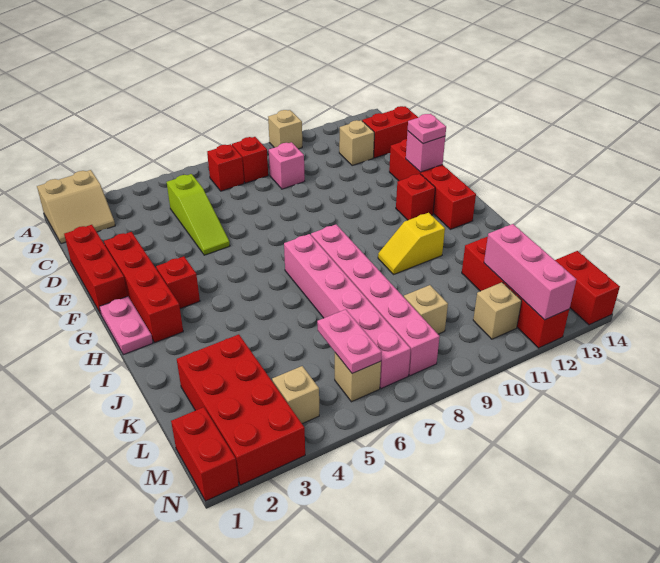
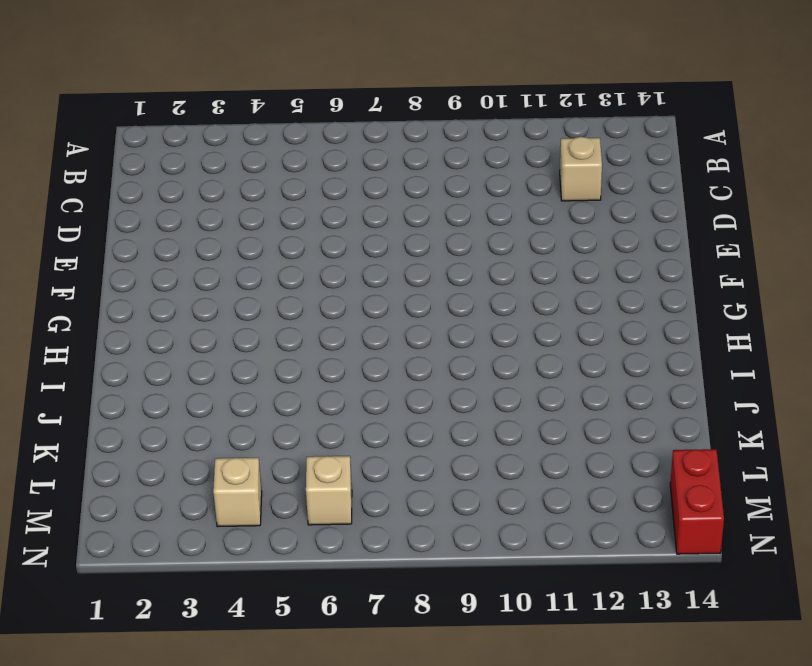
none -> tan slope A1:B2 level 1 top A
none -> tan brick A10 level 1
none -> red brick B7 level 1

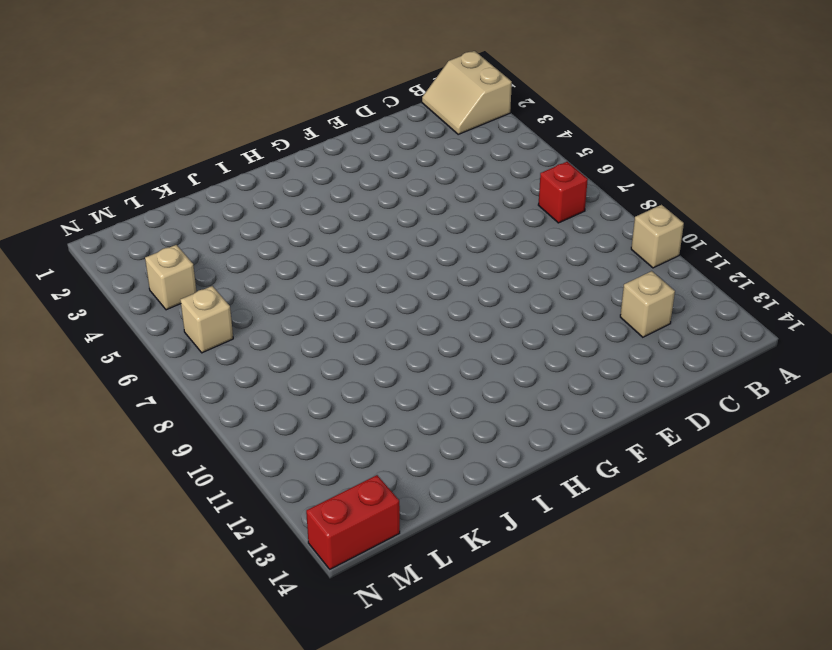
none -> red brick B8 level 1
none -> lime slope C5:E5 level 1 top C
none -> pink brick C9 level 1

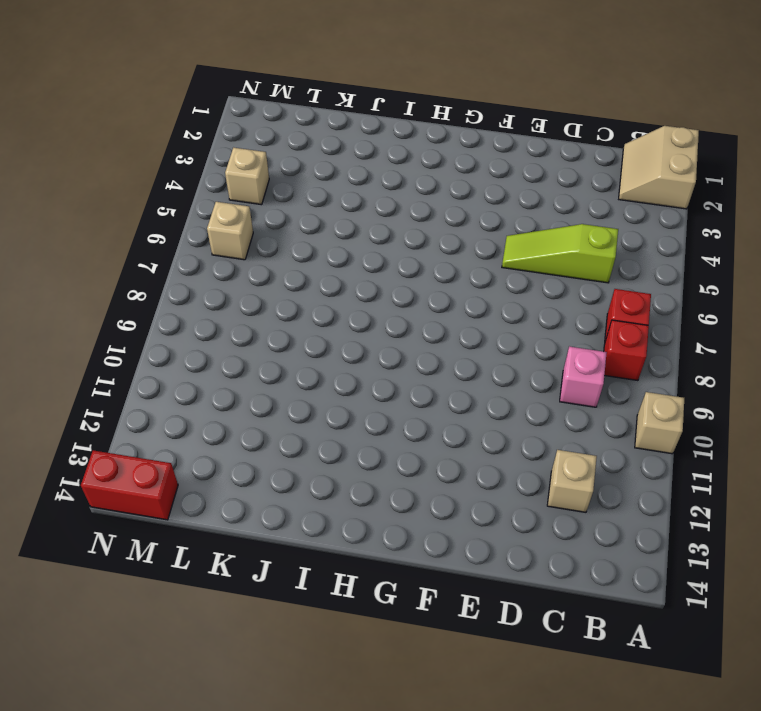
none -> red brick C13:C14 level 1
none -> red brick D1:F1 level 1
none -> red brick E2:H2 level 1

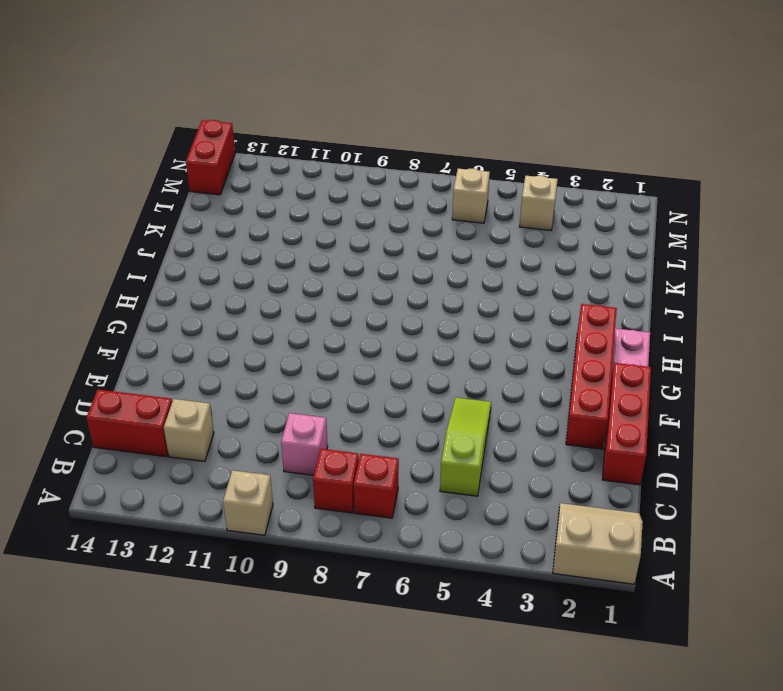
none -> red brick E13:H13 level 1
none -> red brick G3 level 1
none -> red brick G12 level 1

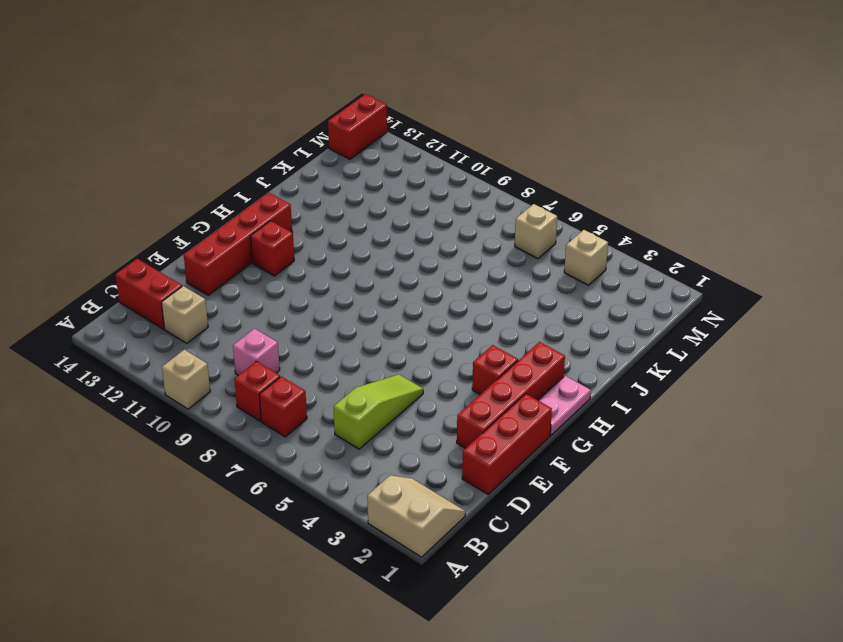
none -> pink brick H7:M7 level 1
none -> pink brick H8:M8 level 1
none -> yellow slope I10:I11 level 1 top 11

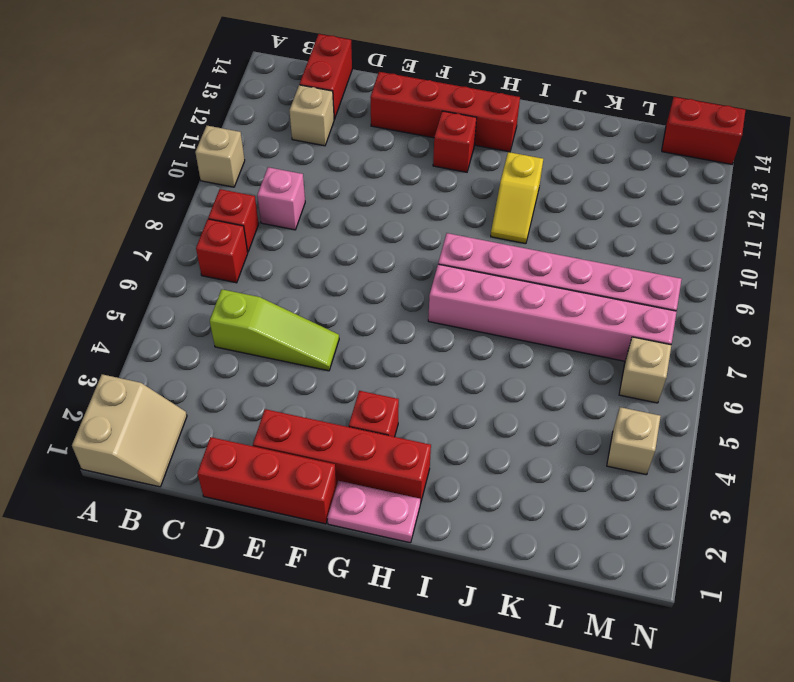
none -> red brick K2:N3 level 1
none -> red brick K12:N12 level 1
none -> tan brick L9 level 1

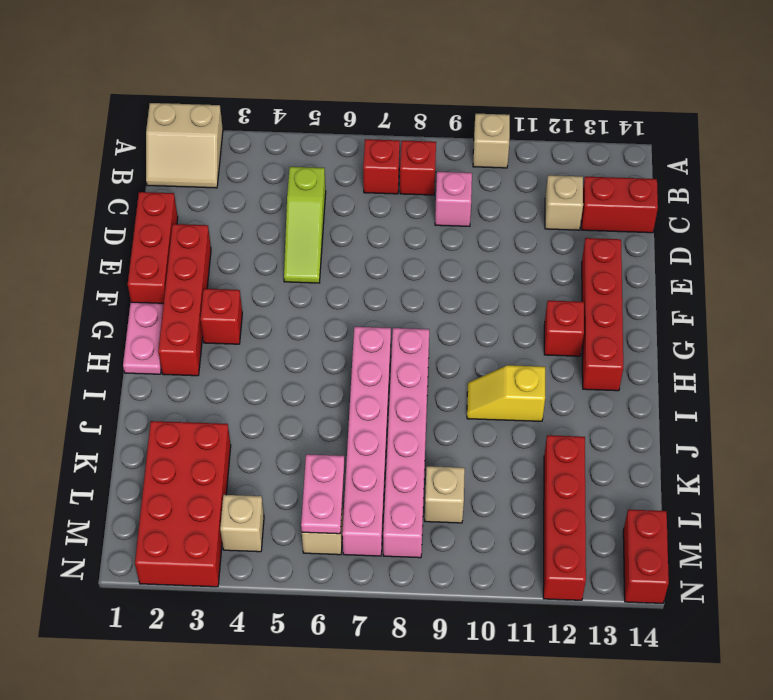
none -> red brick M1:N1 level 1
none -> tan brick M11 level 1
none -> pink brick F13 level 2

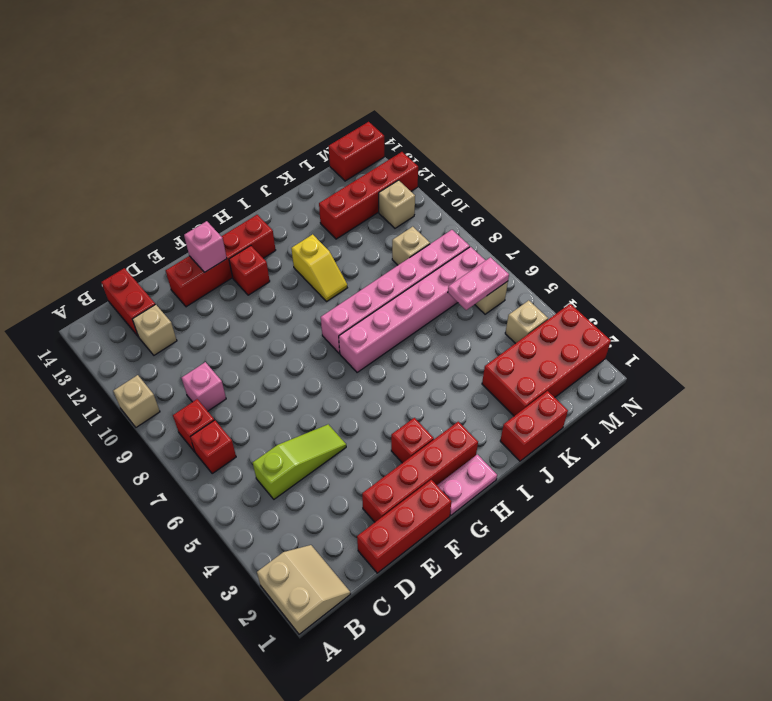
red brick J1:K1 level 1 -> red brick M1:N1 level 1
none -> pink brick L12:N12 level 2
none -> pink plate F13 level 3

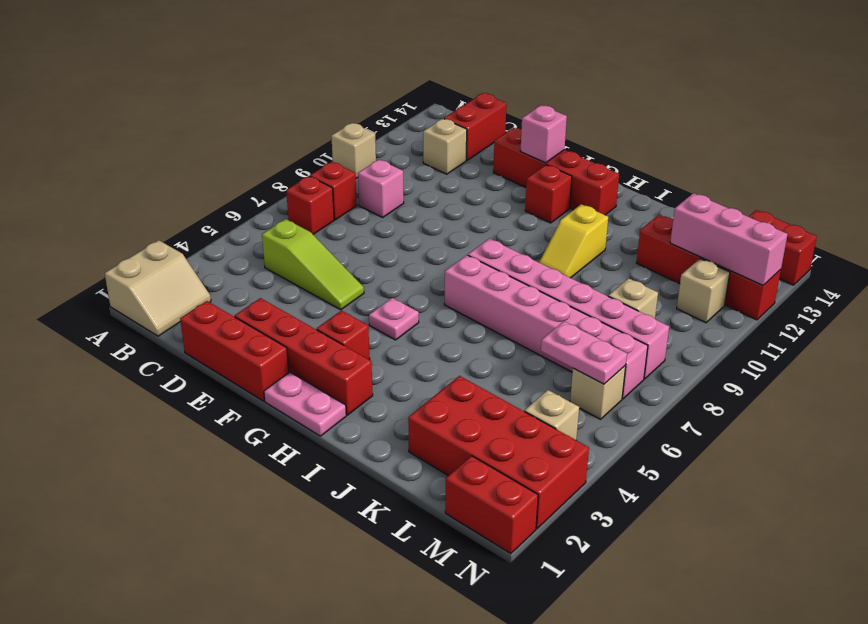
pink plate G5 level 1 -> pink plate F13 level 3

